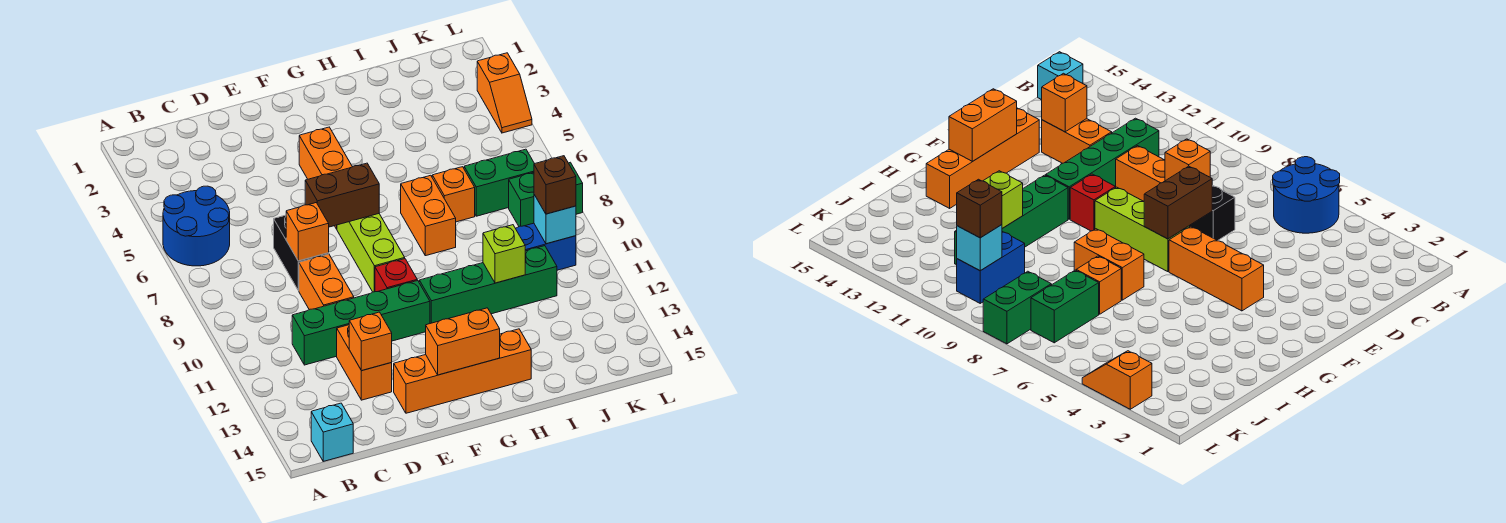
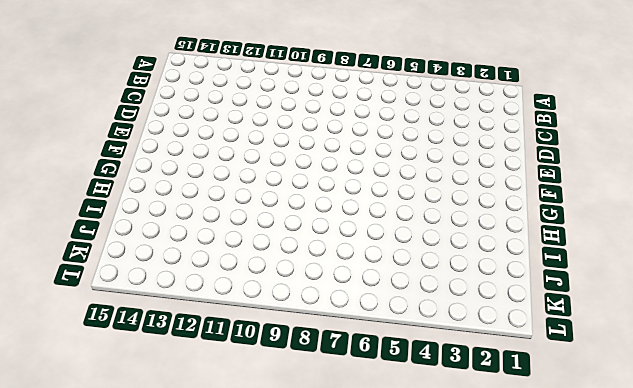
none -> blue round brick A5:B6 level 1
none -> cyan brick B15 level 1
none -> green brick C11:F11 level 1

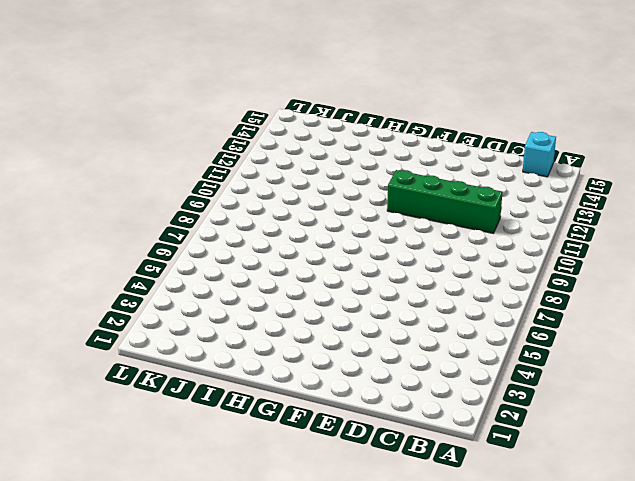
none -> blue round brick A5:B6 level 1
none -> black brick D7:D8 level 1
none -> orange brick D9:D10 level 1

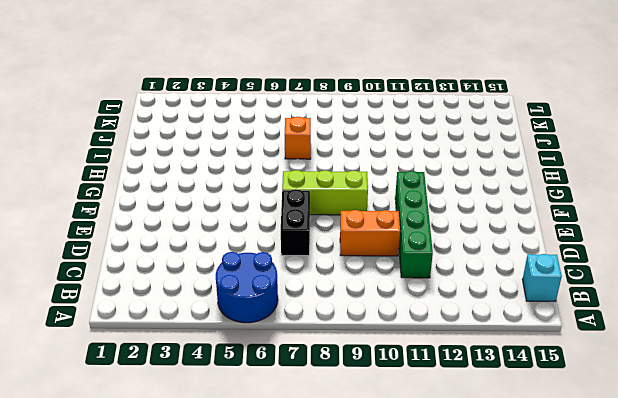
black brick D7:E7 level 1 -> black brick D7:D8 level 1
none -> orange brick D12:D13 level 1
none -> orange brick E14:H14 level 1
none -> orange brick F4:F6 level 1

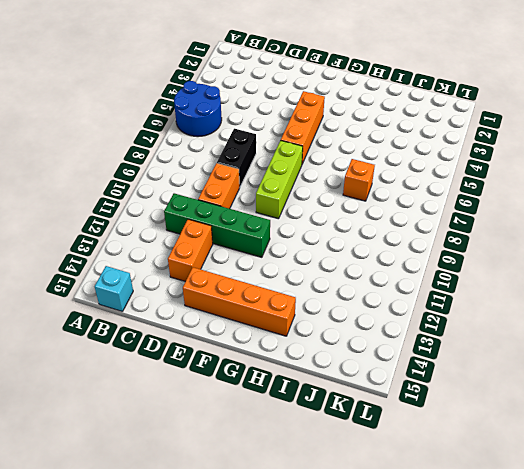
none -> red brick F10 level 1
none -> green brick G11:J11 level 1
none -> orange brick H7:H8 level 1

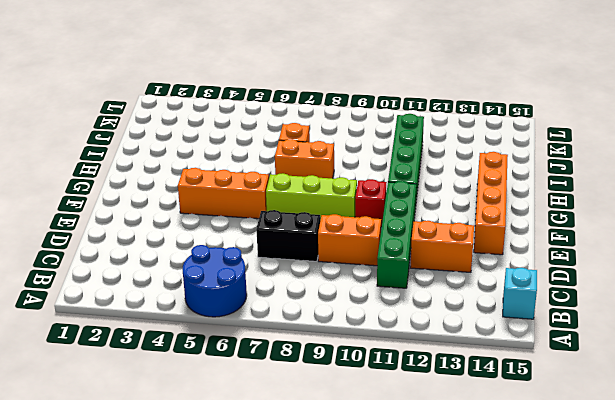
none -> green brick J7:K7 level 1
none -> blue brick J10:K10 level 1
none -> green brick K8:L8 level 1

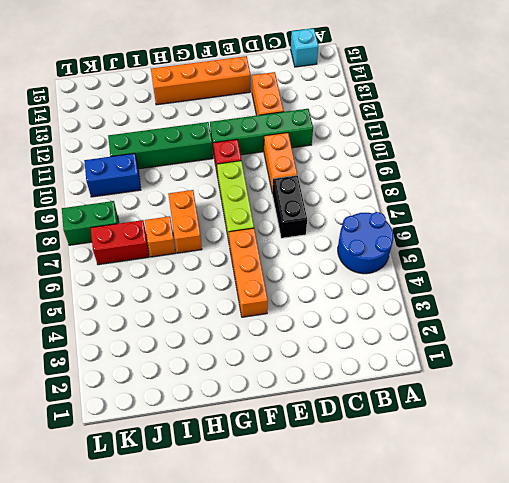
red brick J7:K7 level 1 -> green brick J7:K7 level 1
none -> orange slope L3:L4 level 1 top 3
none -> orange brick D8 level 2
none -> orange brick D13 level 2

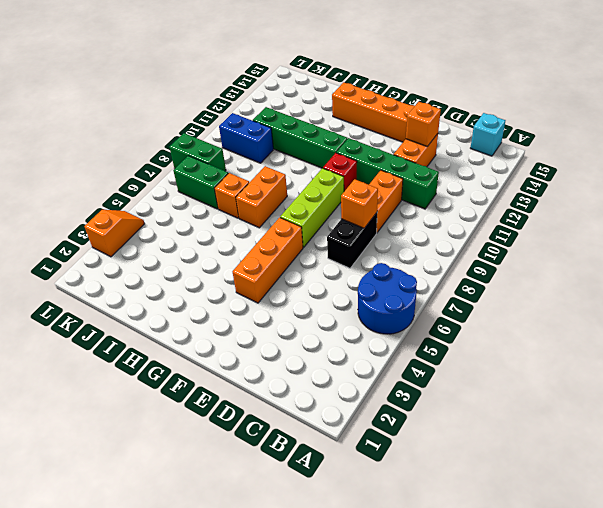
none -> brown brick E7:F7 level 2
none -> orange brick F14:G14 level 2
none -> lime brick I11 level 2

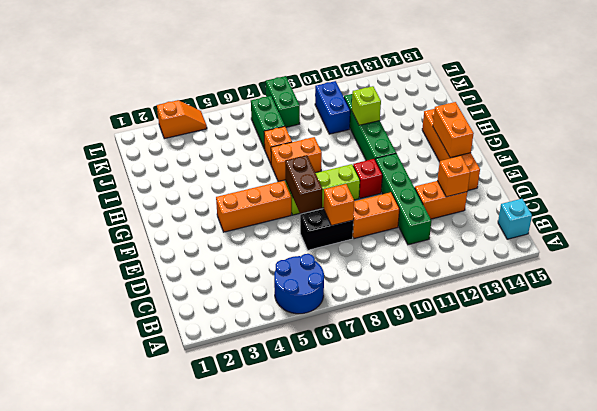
none -> cyan brick K10 level 2
none -> brown brick K10 level 3

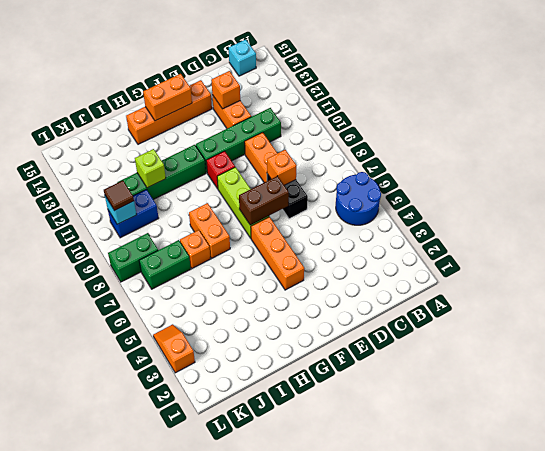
brown tile K10 level 3 -> brown brick K10 level 3

